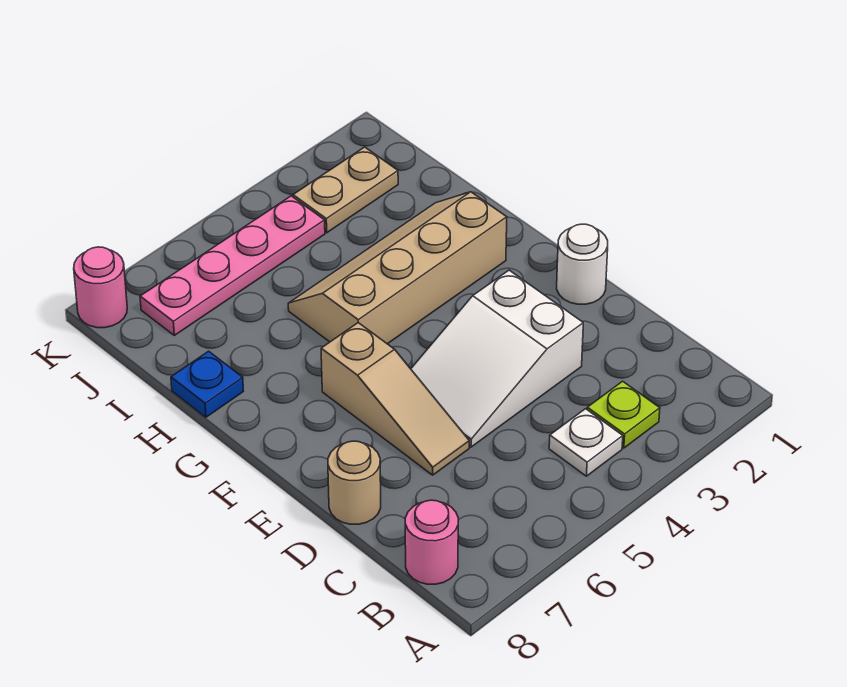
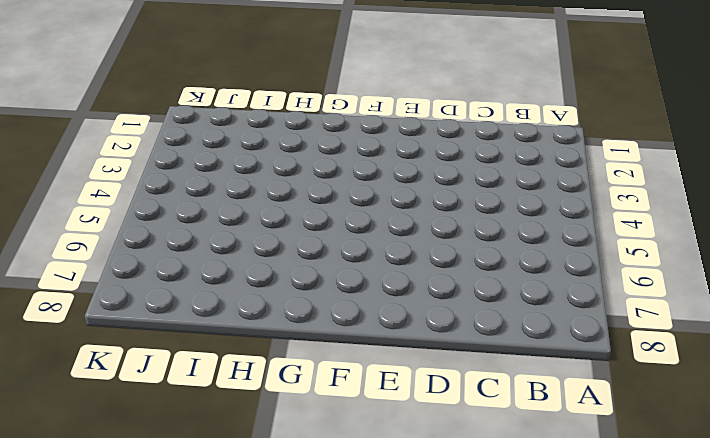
none -> lime plate B3 level 1
none -> white plate B4 level 1
none -> pink round brick B8 level 1

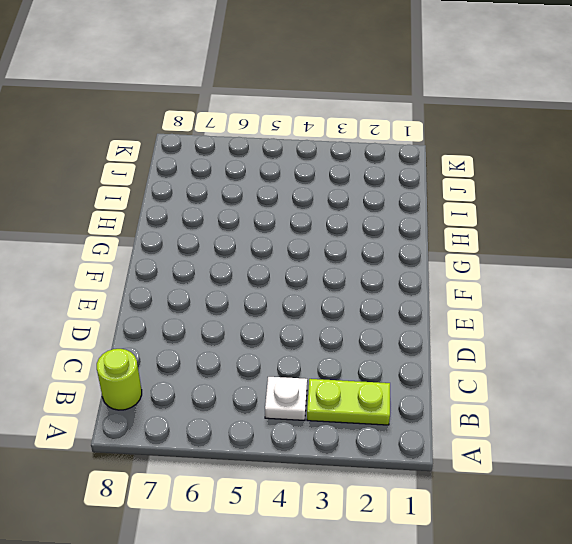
lime plate B2:B3 level 1 -> lime plate B3 level 1
lime round brick B8 level 1 -> pink round brick B8 level 1
none -> white slope D3:E5 level 1 top 3
none -> tan slope D6:F6 level 1 top F
none -> tan round brick D8 level 1

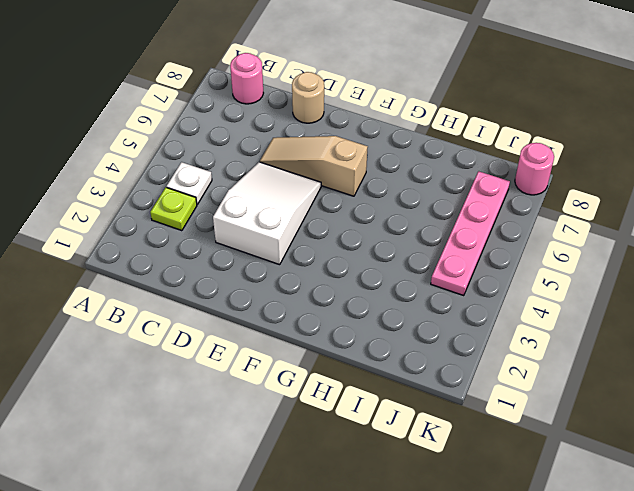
none -> white round brick E1 level 1
none -> tan slope G2:H5 level 1 top G
none -> blue plate H8 level 1

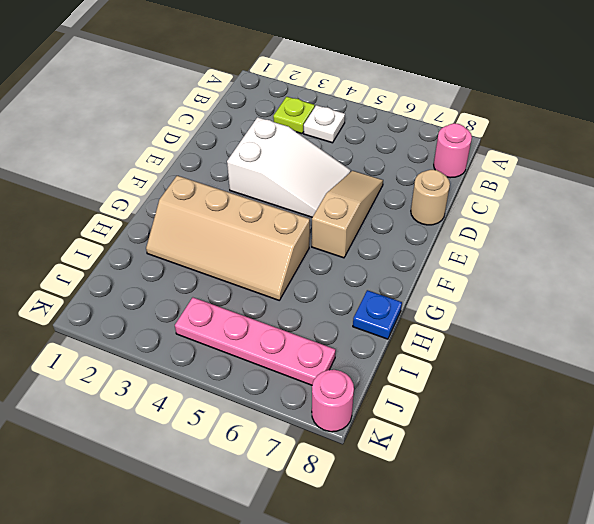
none -> white round brick E1 level 1
none -> tan plate J2:J3 level 1

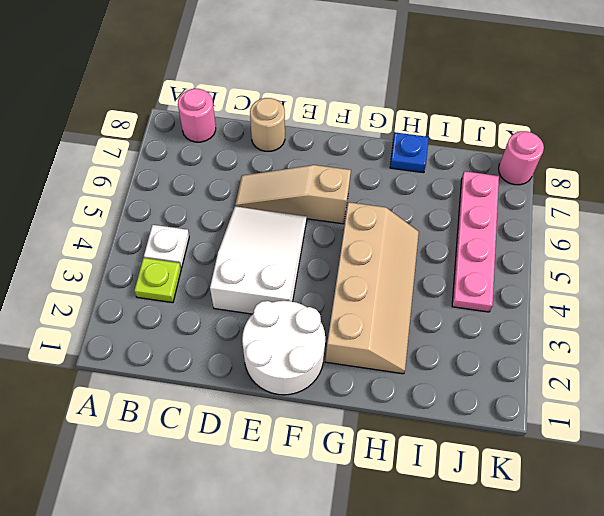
white round brick E1:F2 level 1 -> white round brick E1 level 1
none -> tan plate J2:J3 level 1

